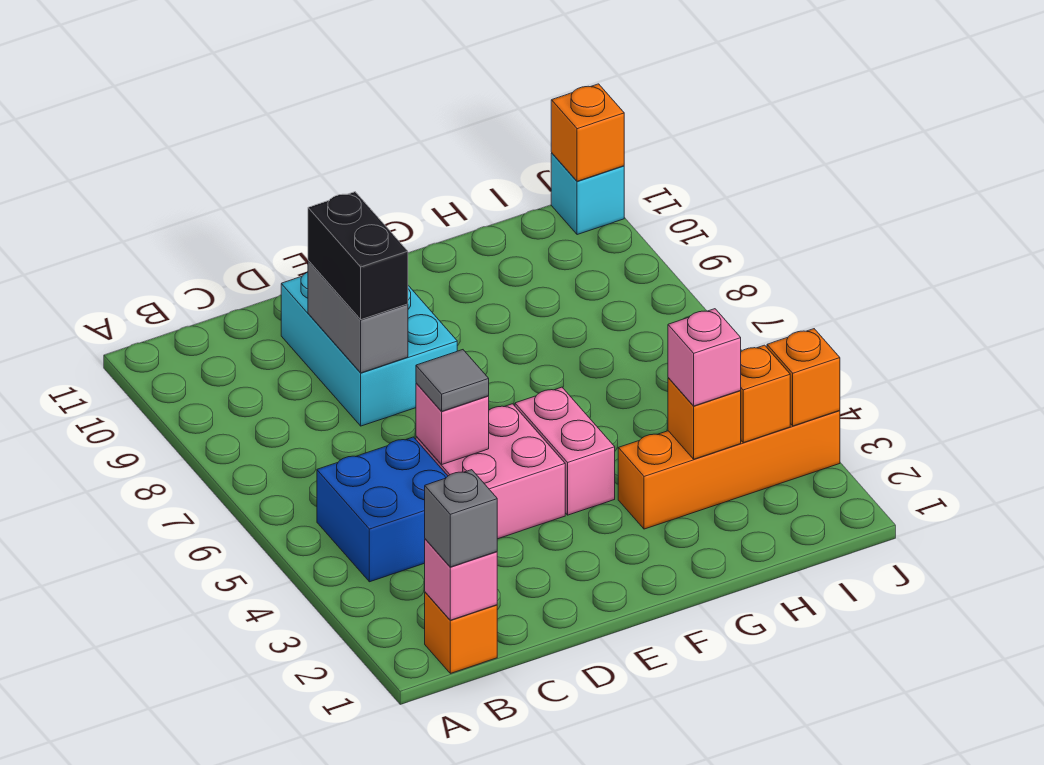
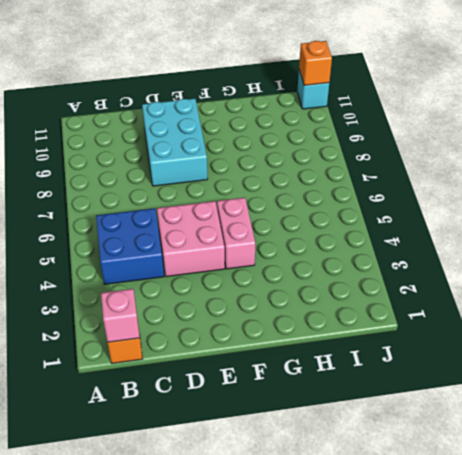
none -> orange brick G3:J3 level 1
none -> pink brick D5 level 2
none -> grey brick D8:D9 level 2

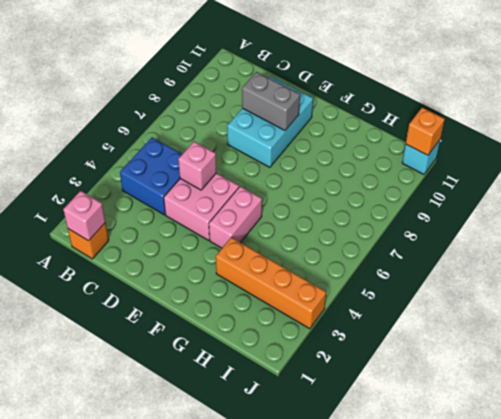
grey brick D9:E9 level 2 -> grey brick D8:D9 level 2
none -> orange brick H3 level 2
none -> orange brick I3 level 2
none -> orange brick J3 level 2

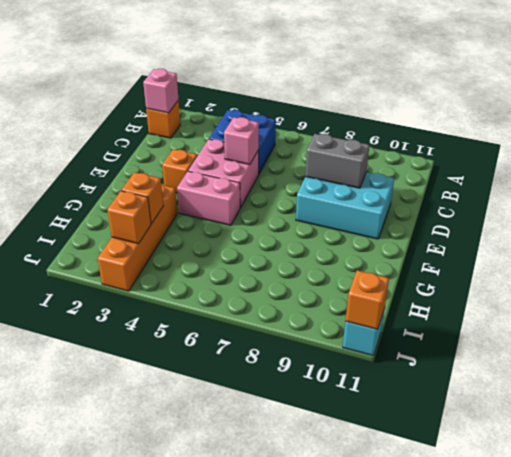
orange brick E3 level 1 -> orange brick J3 level 2
none -> grey brick B1 level 3
none -> grey tile D5 level 3
none -> black brick D8:D9 level 3

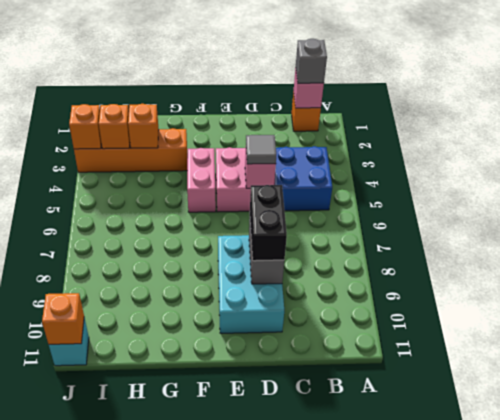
none -> pink brick H3 level 3

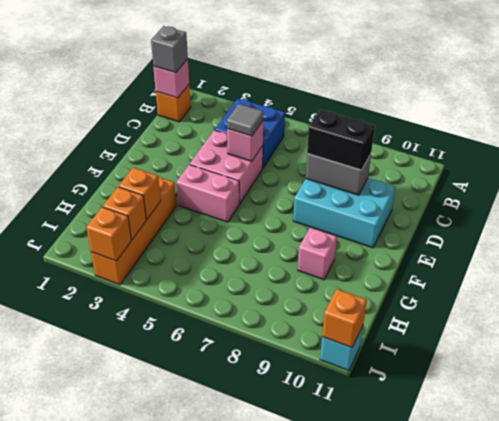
pink brick G9 level 1 -> pink brick H3 level 3

